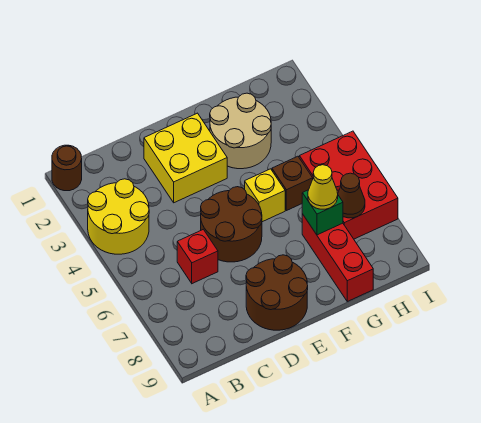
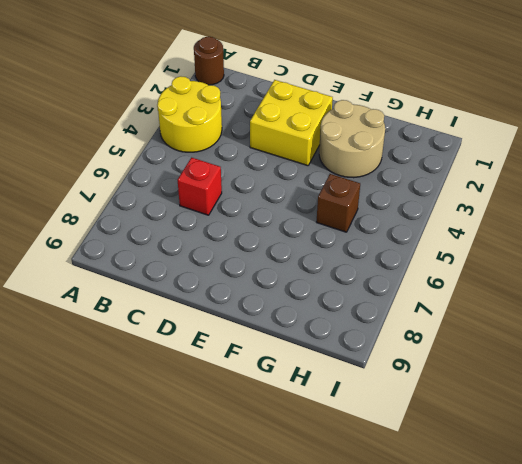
none -> brown round brick D5:E6 level 1
none -> brown round brick D8:E9 level 1
none -> yellow brick F5 level 1

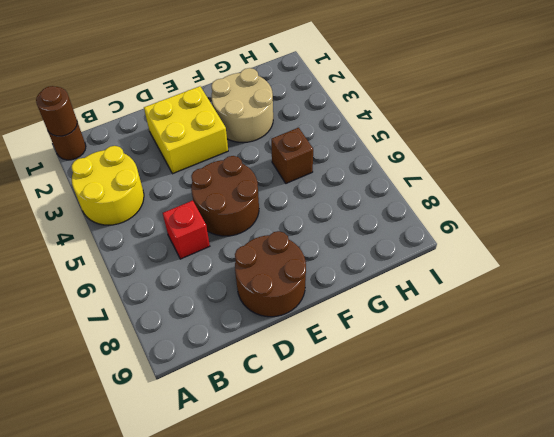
brown round brick A1 level 2 -> none
none -> yellow brick F5 level 1
none -> red brick G7:G9 level 1
none -> red brick H5:I7 level 1

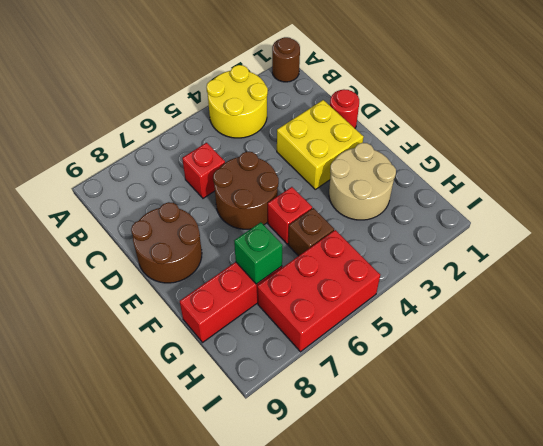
red round brick D1 level 1 -> none
red brick F5 level 1 -> yellow brick F5 level 1
none -> brown cone H7 level 2
none -> yellow cone G7 level 3

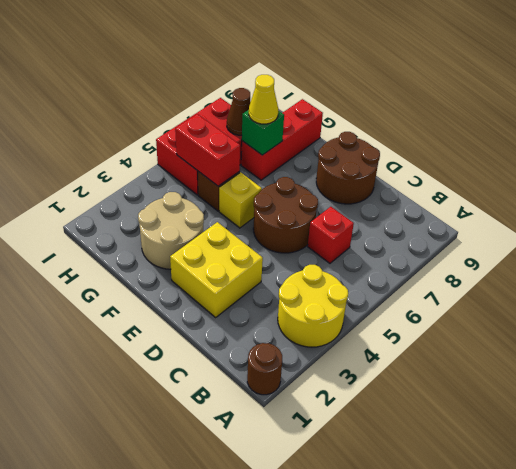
red brick G5:H5 level 2 -> none

